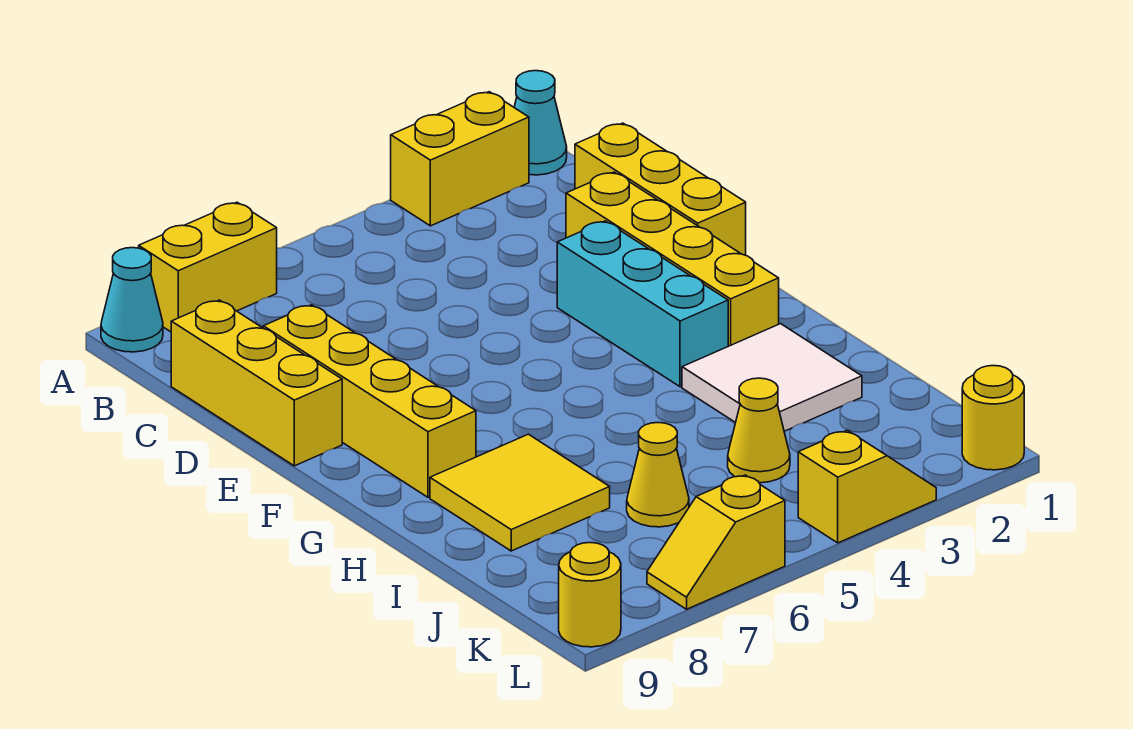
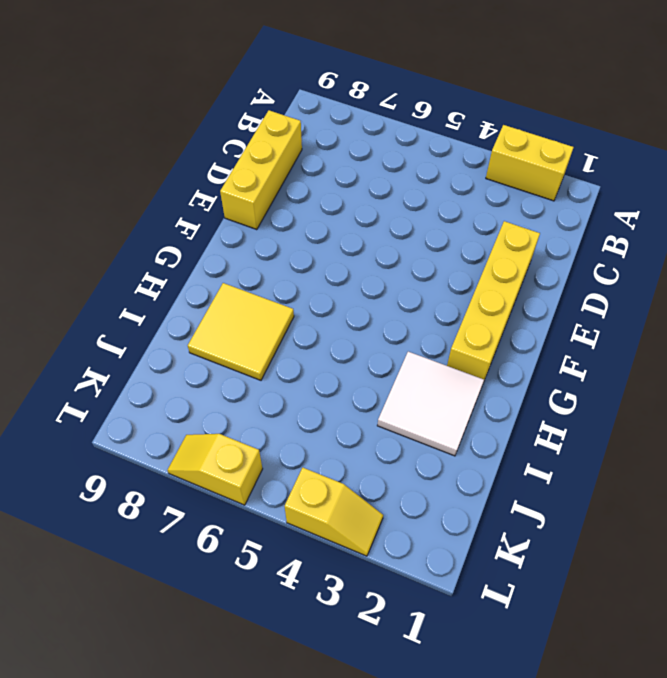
none -> cyan cone A1 level 1
none -> yellow brick A7:A8 level 1
none -> cyan cone A9 level 1

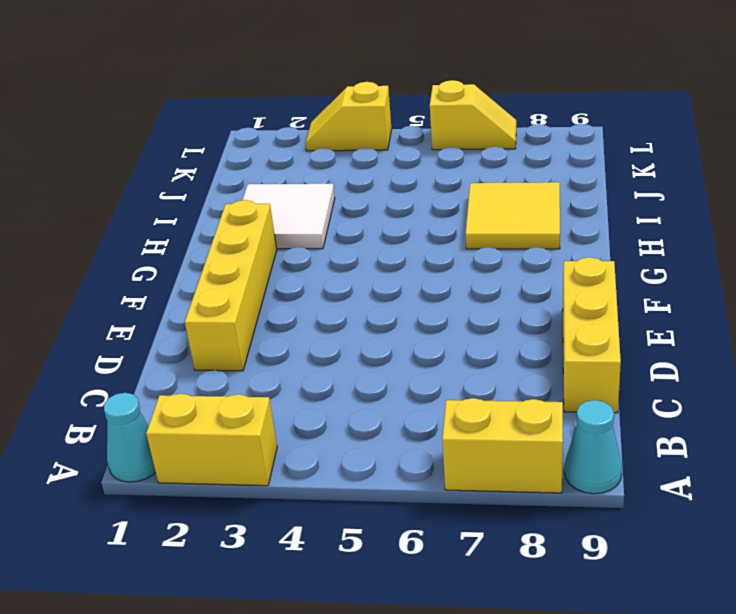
none -> yellow brick C1:E1 level 1
none -> yellow brick D8:G8 level 1
none -> cyan brick E3:G3 level 1

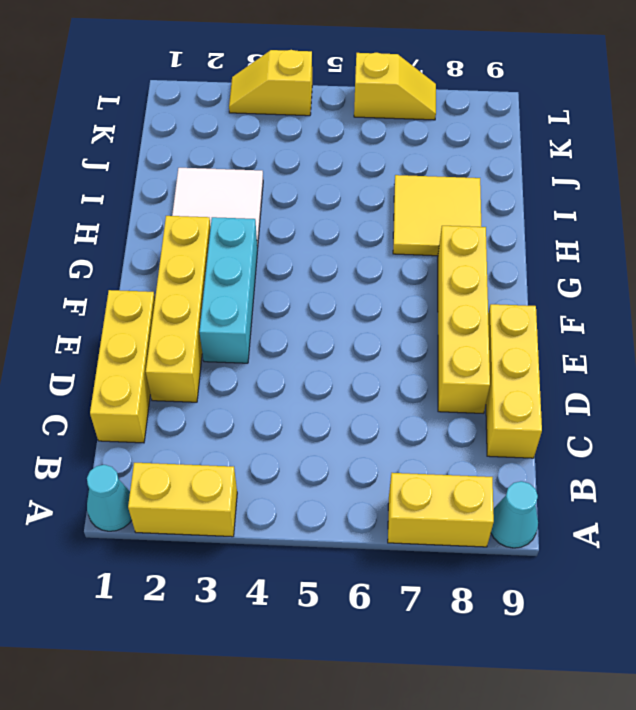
none -> yellow cone J4 level 1
none -> yellow cone J6 level 1
none -> yellow round brick L1 level 1

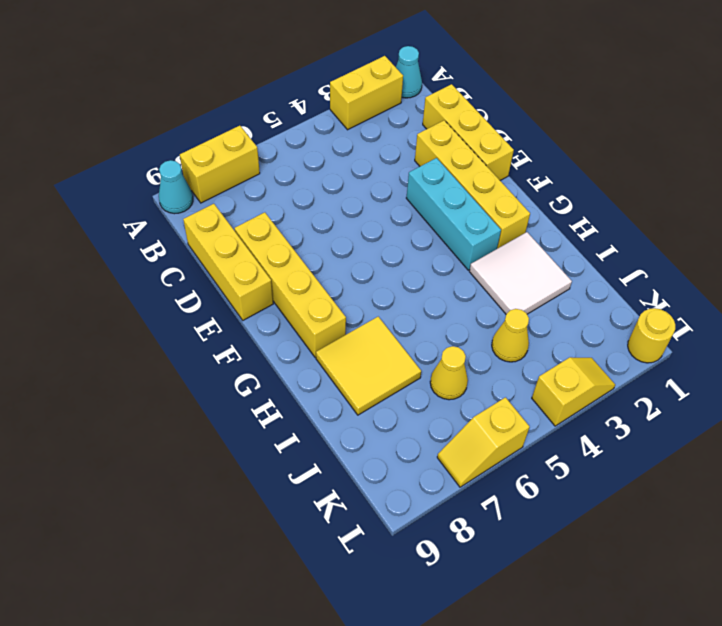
none -> yellow round brick L9 level 1

